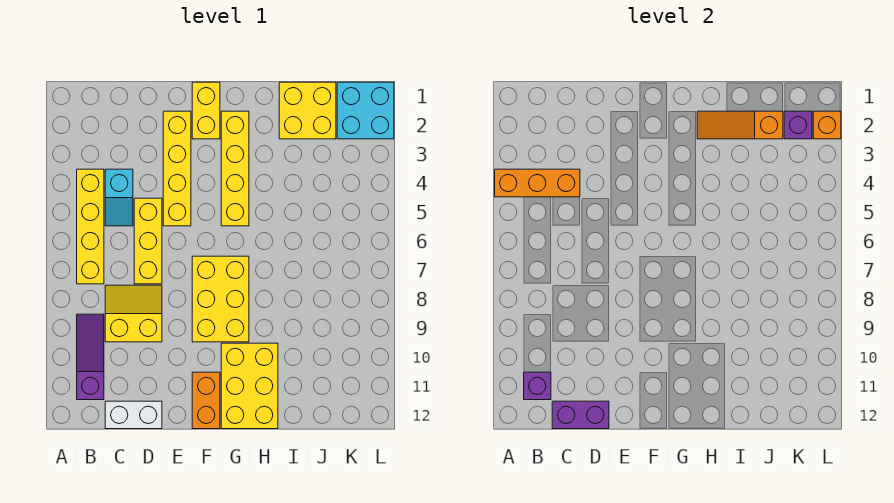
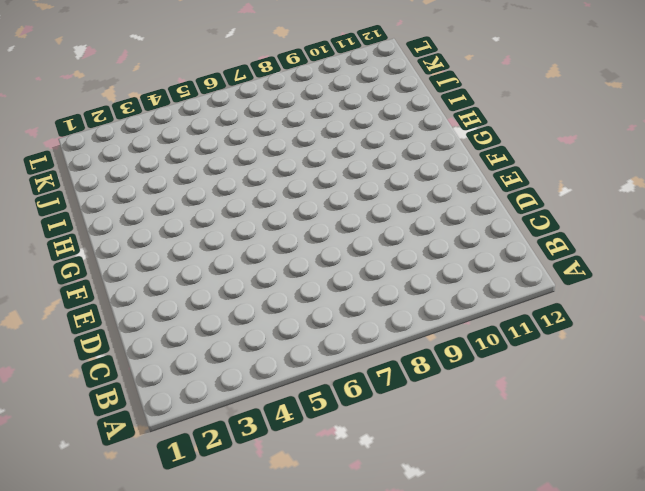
none -> yellow brick B4:B7 level 1
none -> purple slope B9:B11 level 1 top 11
none -> cyan slope C4:C5 level 1 top 4

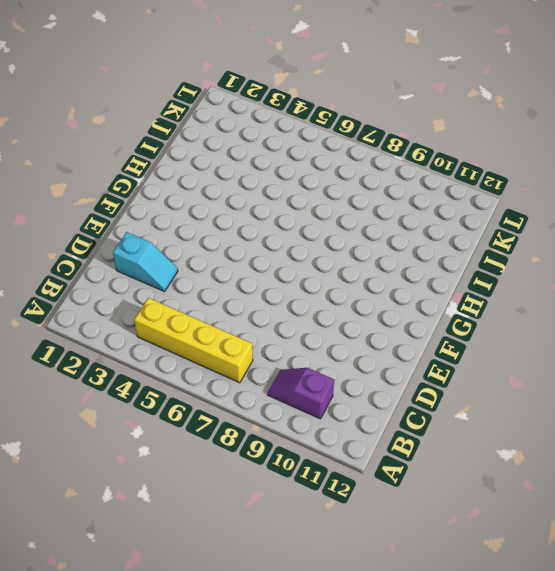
purple slope B9:B10 level 1 top 10 -> purple slope B9:B11 level 1 top 11
cyan slope D2:D3 level 1 top 2 -> cyan slope C4:C5 level 1 top 4
none -> yellow slope C8:D9 level 1 top 9
none -> white brick C12:D12 level 1
none -> yellow brick D5:D7 level 1

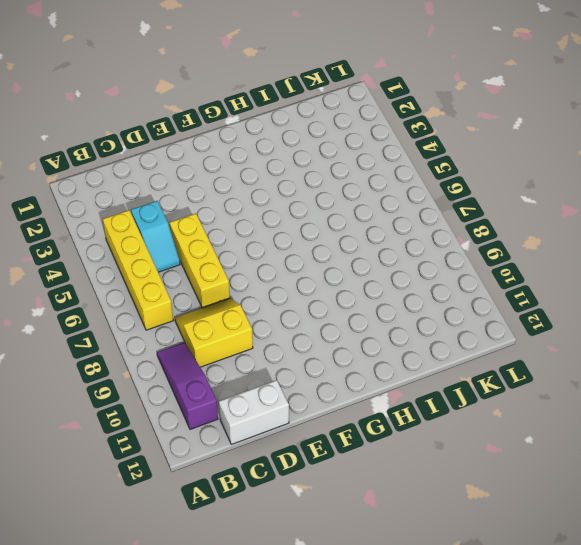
none -> yellow brick E2:E5 level 1
none -> yellow brick F1:F2 level 1
none -> yellow brick F7:G9 level 1

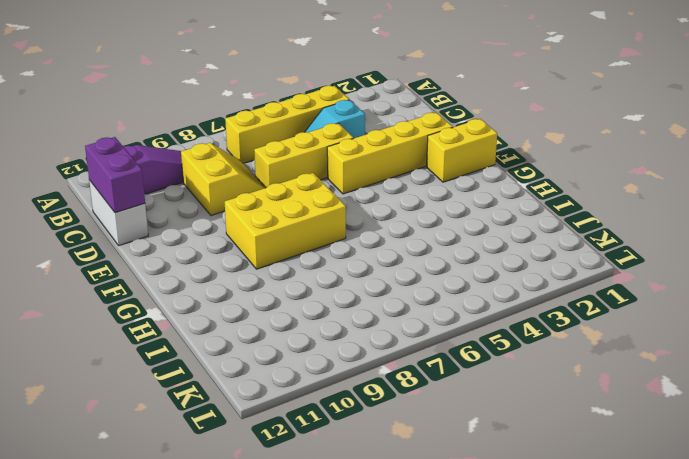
none -> orange brick F11:F12 level 1
none -> yellow brick G2:G5 level 1
none -> yellow brick G10:H12 level 1

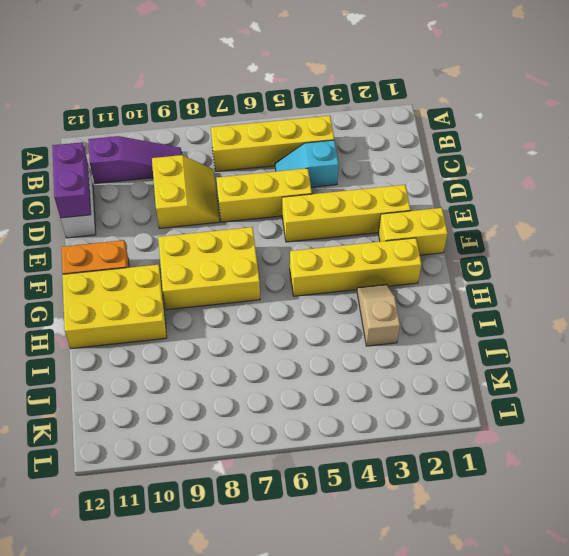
tan slope H3:I3 level 1 top I -> none
none -> yellow brick I1:J2 level 1
none -> cyan brick K1:L2 level 1
none -> orange brick A4:C4 level 2

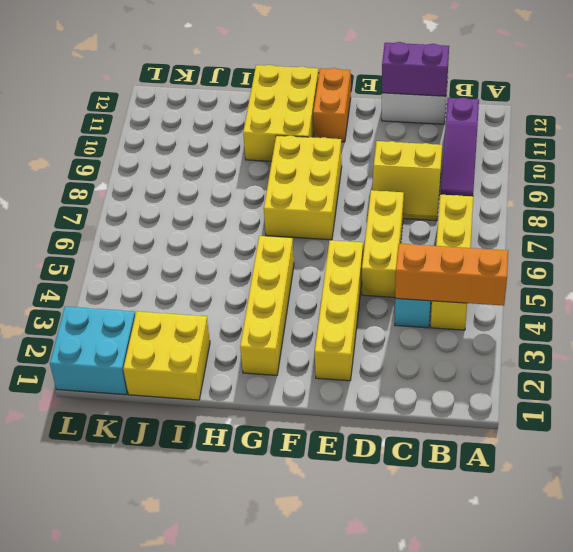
none -> yellow brick F1:F2 level 1
none -> purple brick B11 level 2
none -> orange slope H2:J2 level 2 top J

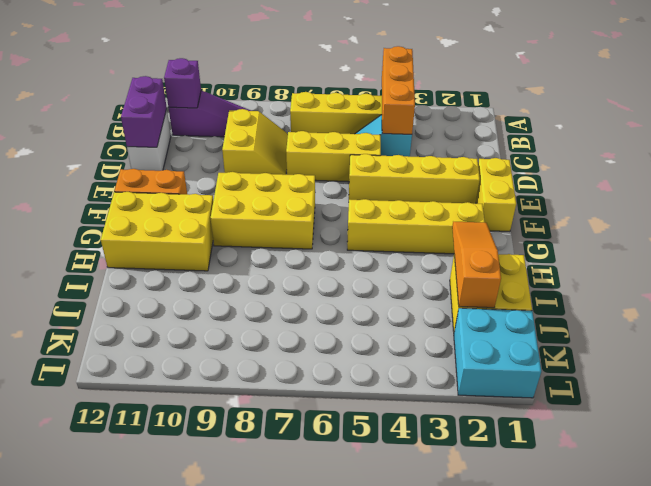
yellow brick E1:F1 level 1 -> yellow brick F1:F2 level 1
none -> purple brick K2 level 2
none -> orange brick L2 level 2

